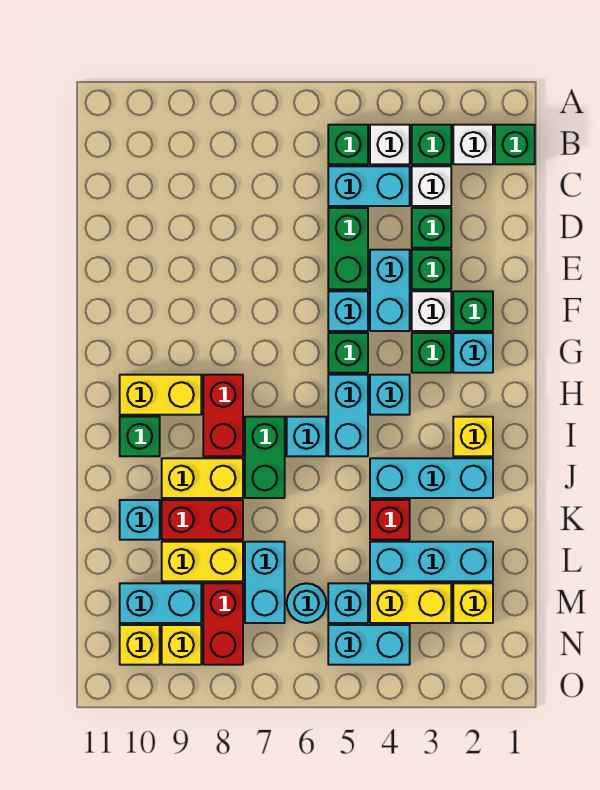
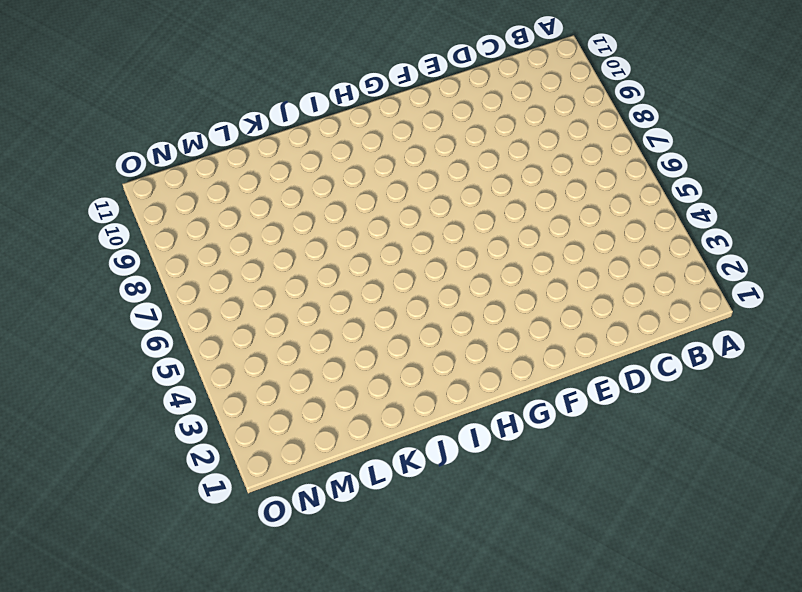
none -> green brick B1 level 1
none -> white brick B2 level 1
none -> green brick B3 level 1
none -> white brick B4 level 1

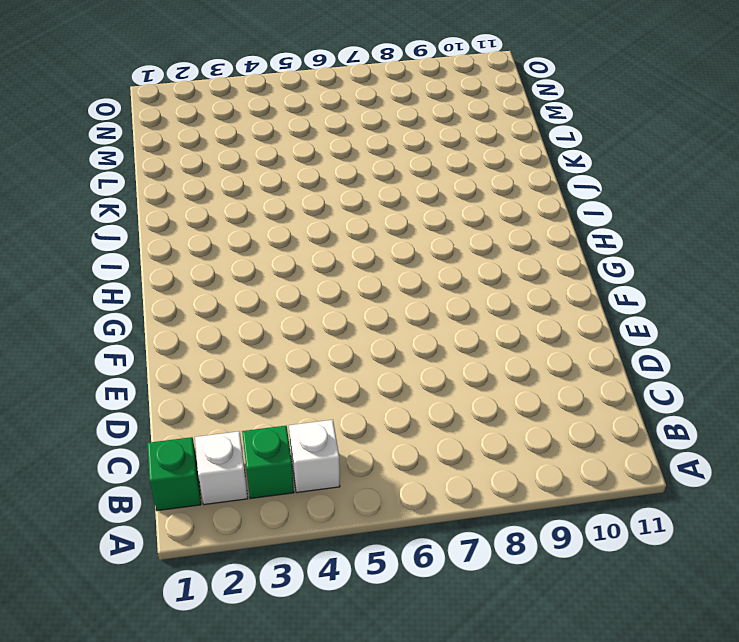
none -> green brick B5 level 1
none -> white brick C3 level 1
none -> cyan brick C4:C5 level 1
none -> green brick D3 level 1

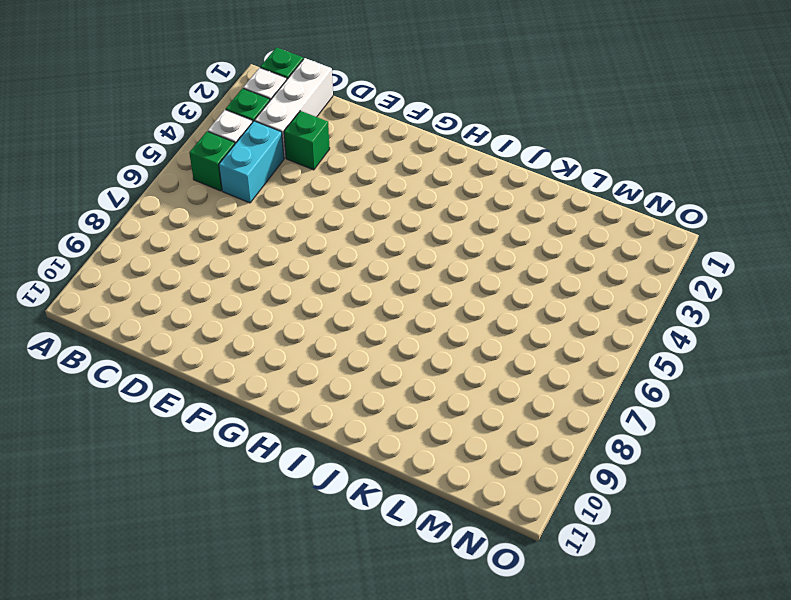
white brick C1:C3 level 1 -> white brick C3 level 1
none -> green brick D5:E5 level 1
none -> green brick E3 level 1
none -> cyan brick E4:F4 level 1
none -> green brick F2 level 1

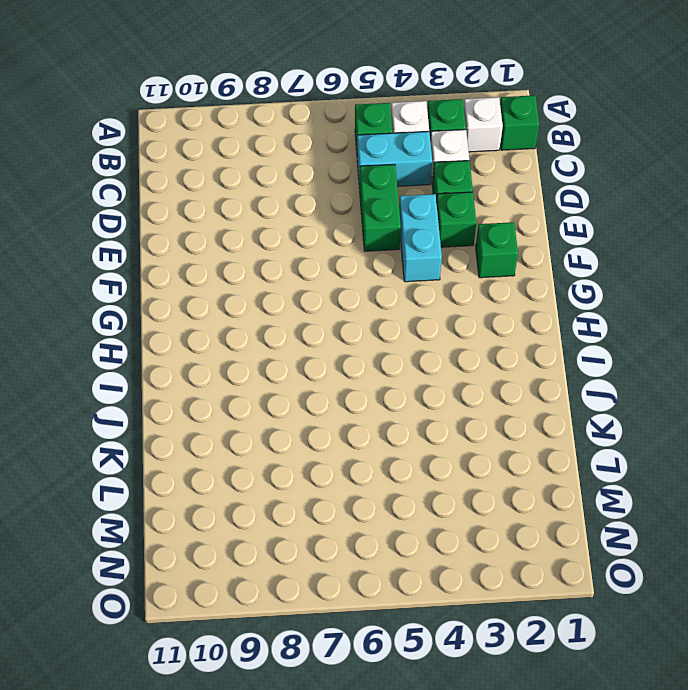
none -> white brick F3 level 1
none -> cyan brick F5 level 1
none -> cyan brick G2 level 1
none -> green brick G3 level 1

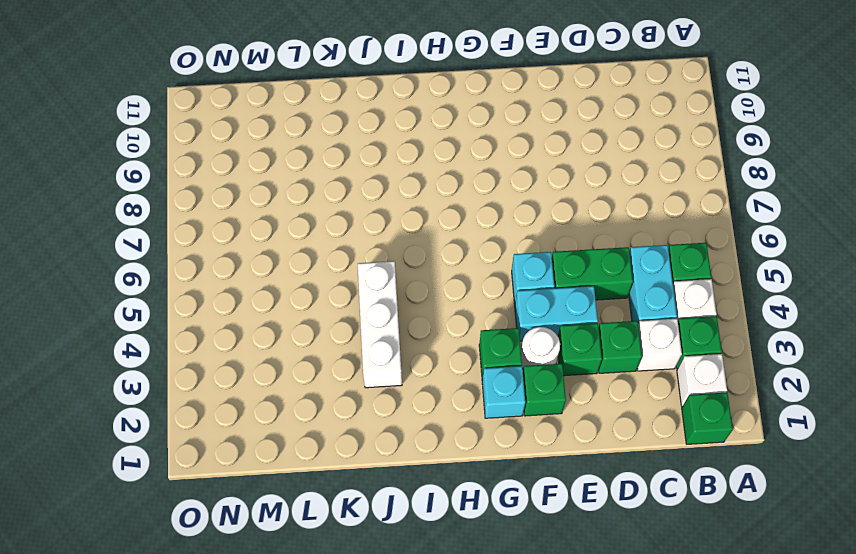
white round brick F3 level 1 -> white brick F3 level 1
white brick J3:J5 level 1 -> cyan brick J2:J4 level 1
none -> green brick G5 level 1
none -> cyan brick H4 level 1
none -> cyan brick H5:I5 level 1
none -> red brick H8:I8 level 1

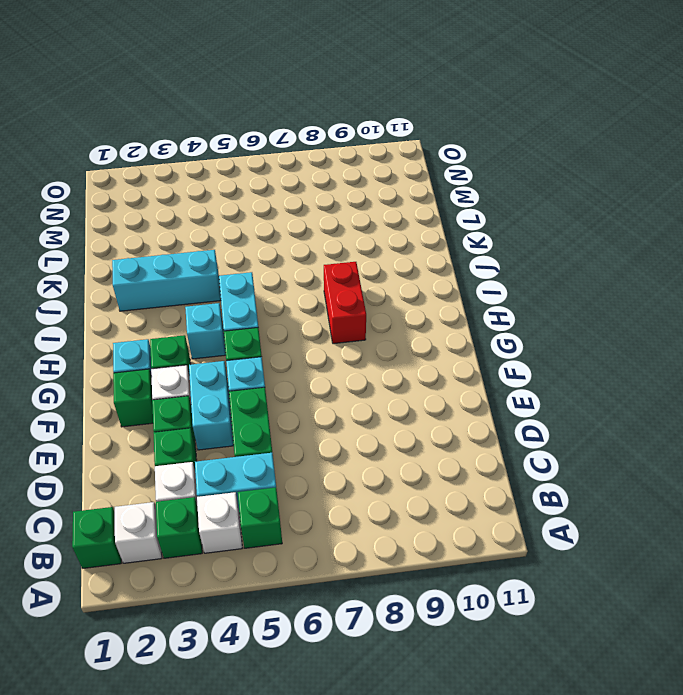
none -> yellow brick H9:H10 level 1
none -> yellow brick I2 level 1
none -> cyan brick I6 level 1
none -> green brick I7:J7 level 1

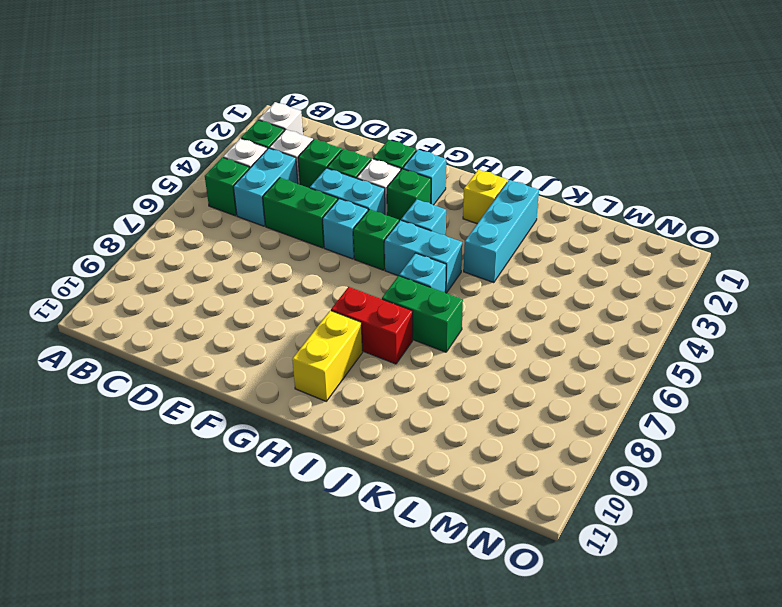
none -> green brick B1 level 1
none -> green brick I10 level 1
none -> yellow brick J8:J9 level 1
none -> red brick K4 level 1

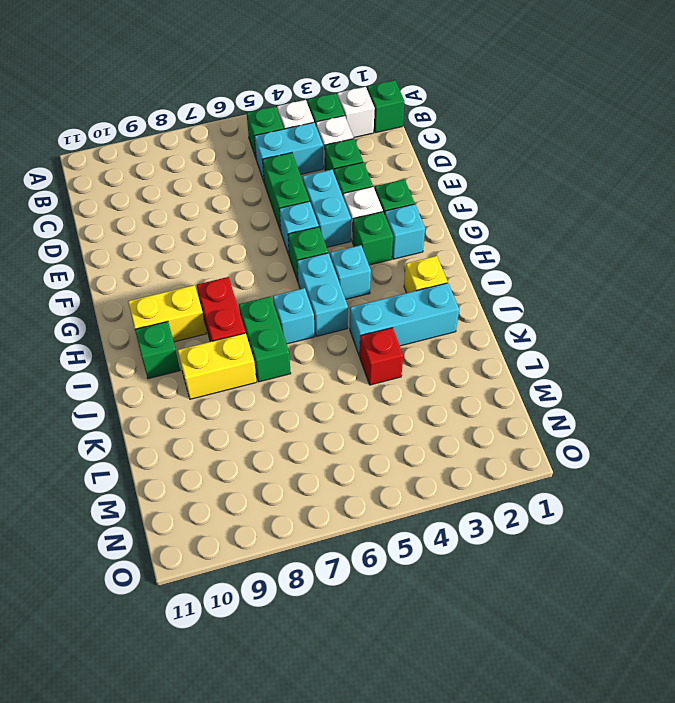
none -> red brick K8:K9 level 1
none -> cyan brick K10 level 1
none -> cyan brick L2:L4 level 1
none -> cyan brick L7:M7 level 1

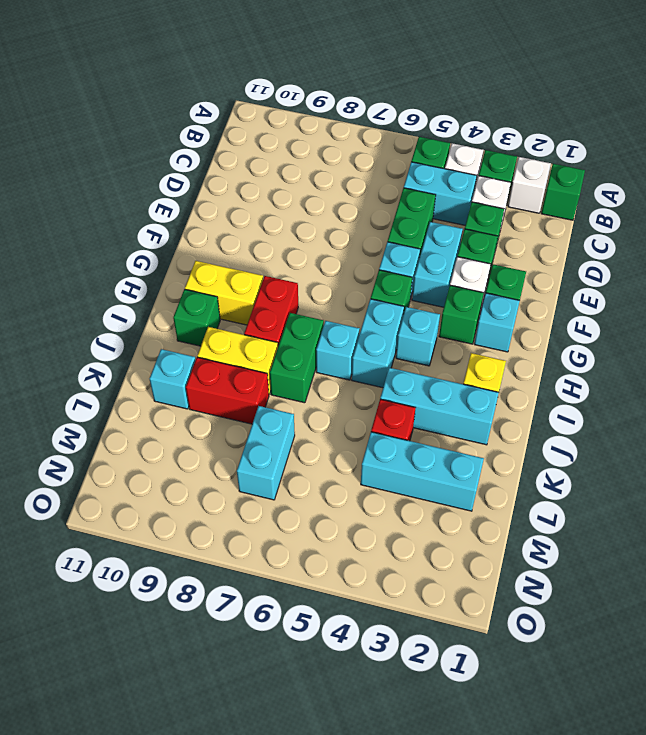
none -> yellow brick L8:L9 level 1
none -> yellow brick M2 level 1
none -> yellow brick M3:M4 level 1
none -> cyan brick M5 level 1

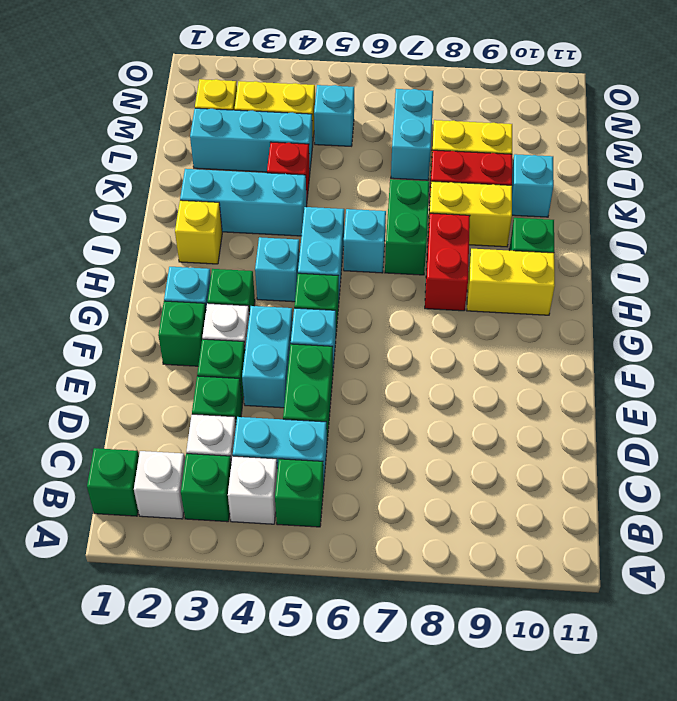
none -> cyan round brick M6 level 1
none -> red brick M8:N8 level 1
none -> cyan brick M9:M10 level 1
none -> cyan brick N4:N5 level 1

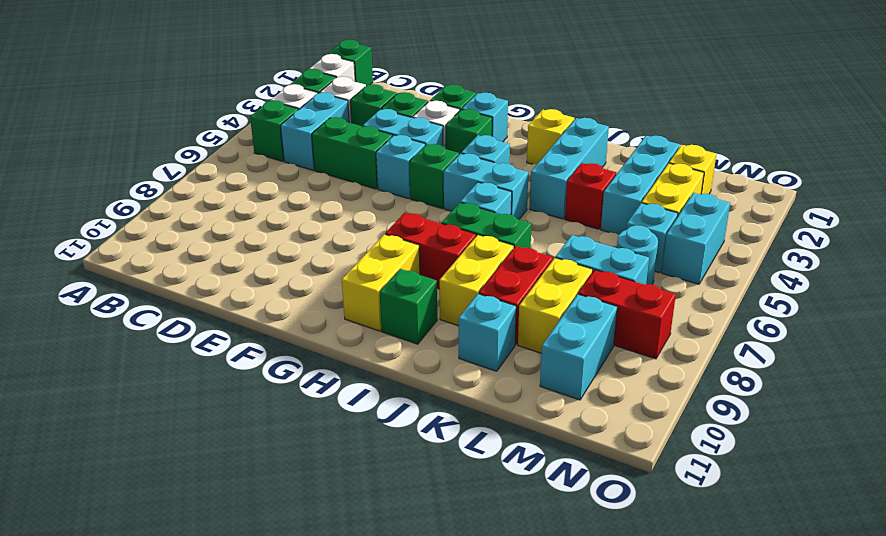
none -> yellow brick N9 level 1
none -> yellow brick N10 level 1

